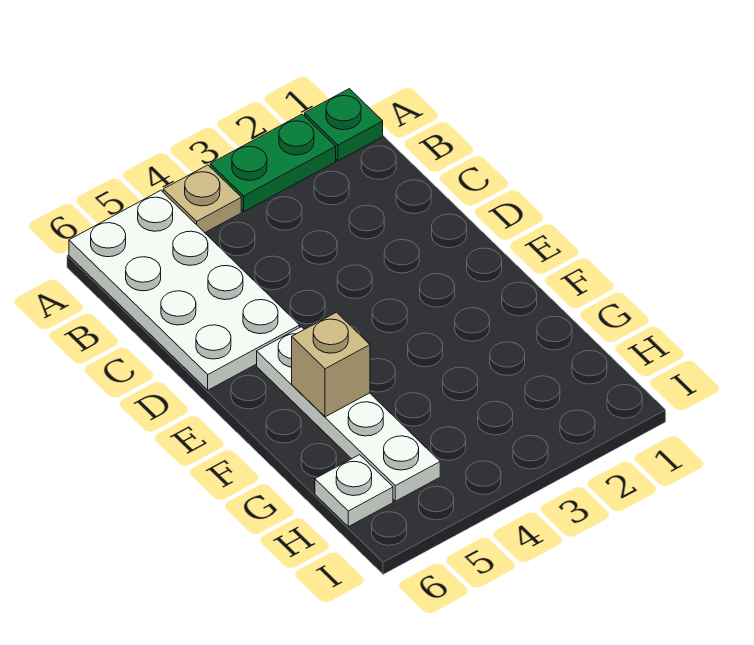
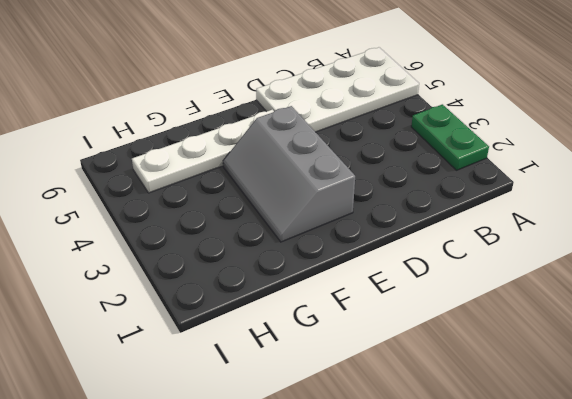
grey slope E2:F4 level 1 top E -> none
none -> green plate A1 level 1
none -> tan plate A4 level 1

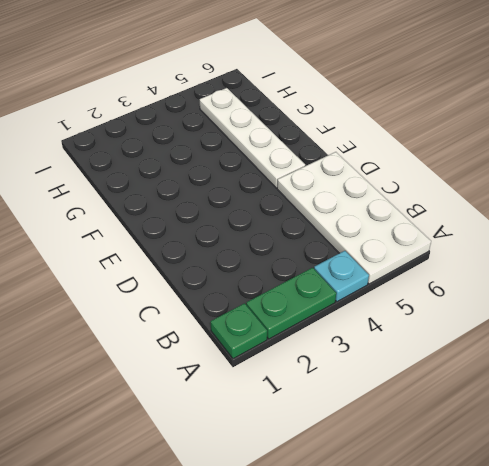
cyan plate A4 level 1 -> tan plate A4 level 1
none -> white plate H6 level 1
none -> tan brick F5 level 2

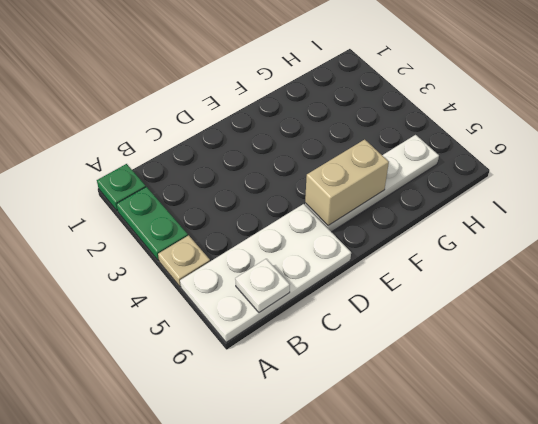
white plate B6 level 2 -> white plate H6 level 1
tan brick E5:F5 level 2 -> tan brick F5 level 2

